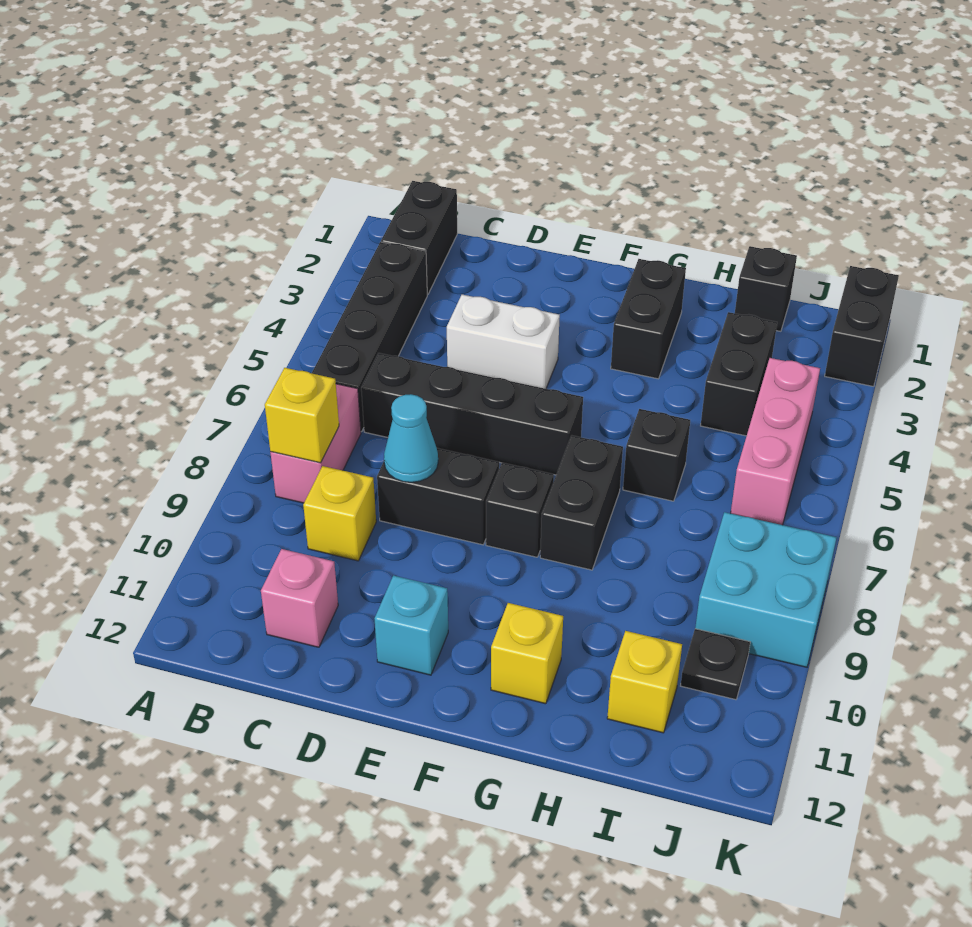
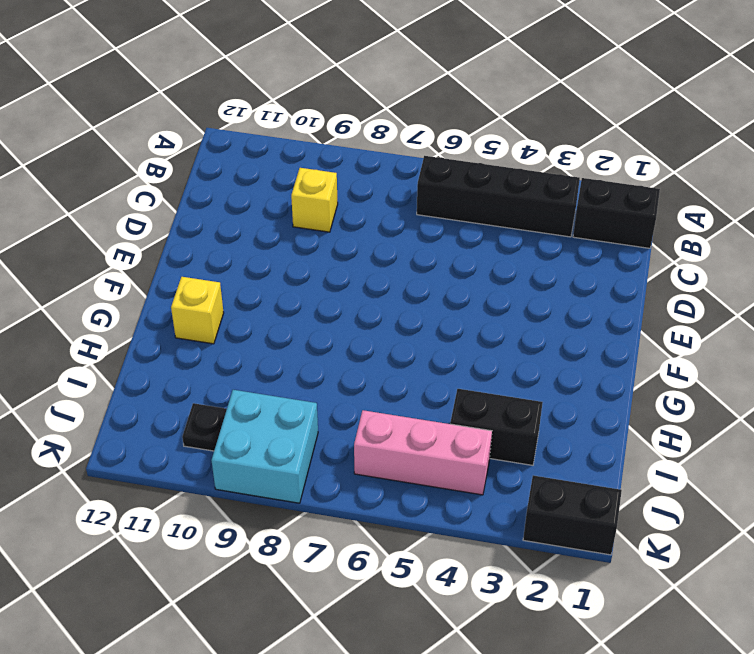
none -> pink brick B7:B8 level 1
none -> black brick C6:F6 level 1
none -> pink brick C11 level 1

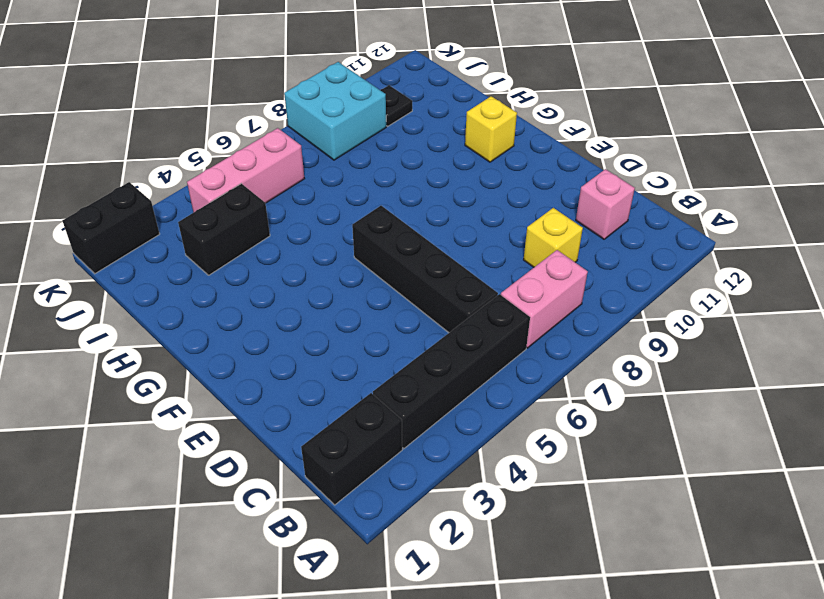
none -> white brick D4:E4 level 1
none -> black brick D8:E8 level 1
none -> cyan brick E11 level 1

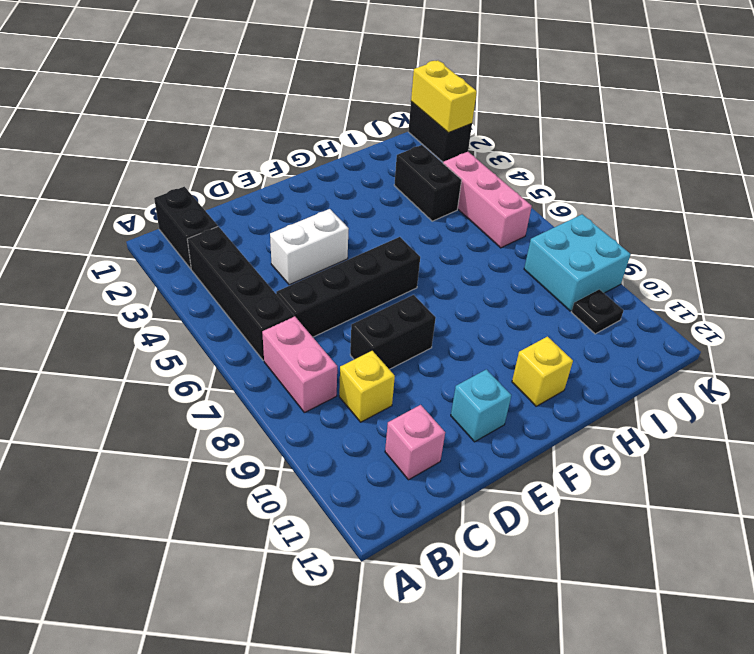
yellow brick K1:K2 level 2 -> none
none -> black brick F8 level 1
none -> black brick G2:G3 level 1
none -> black brick G7:G8 level 1

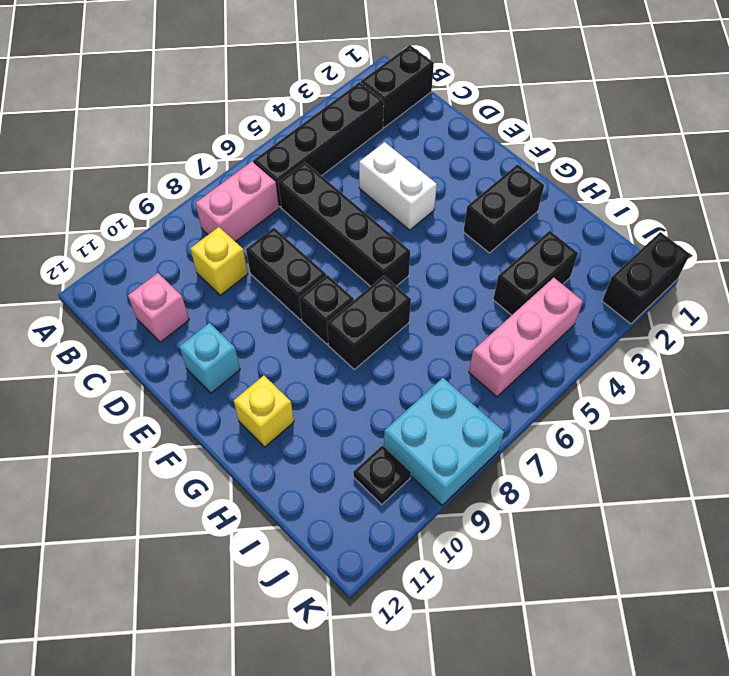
none -> black brick H6 level 1
none -> black brick I1 level 1
none -> yellow brick I11 level 1

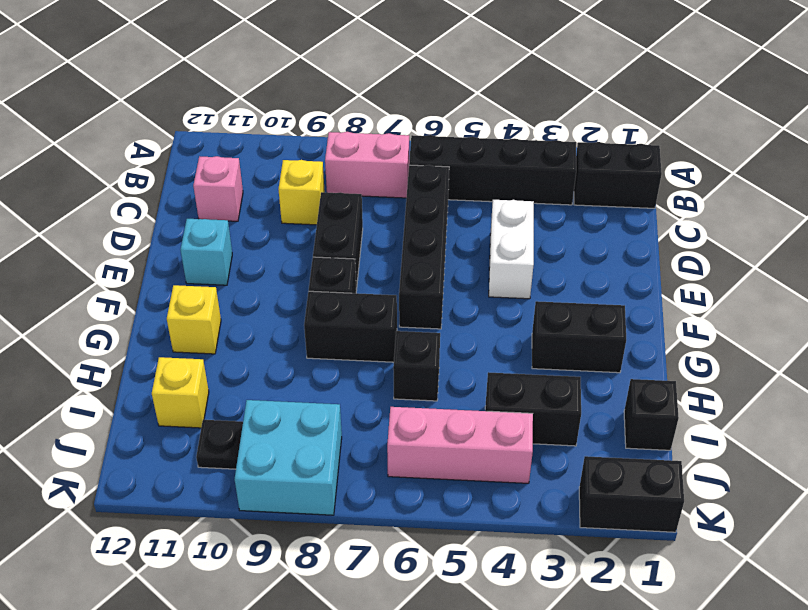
none -> yellow brick B8 level 2
none -> cyan cone D8 level 2

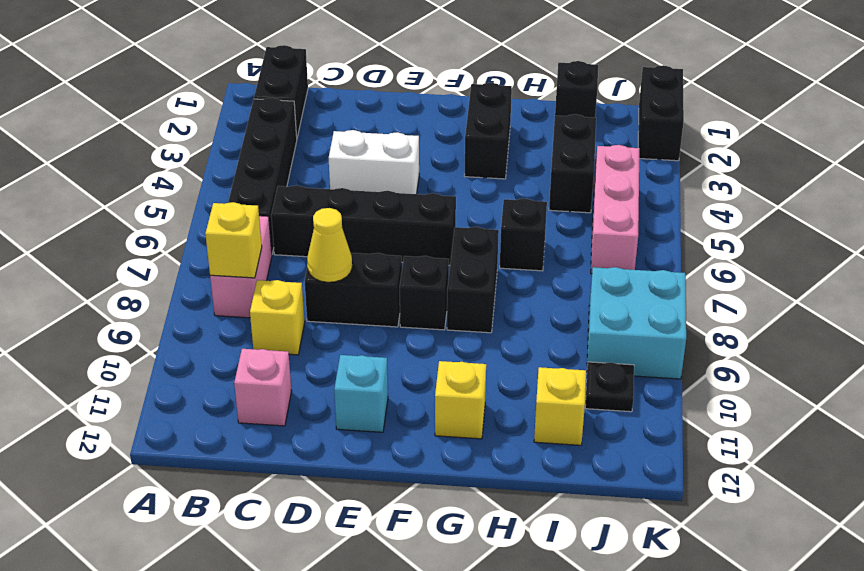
yellow cone D8 level 2 -> cyan cone D8 level 2

